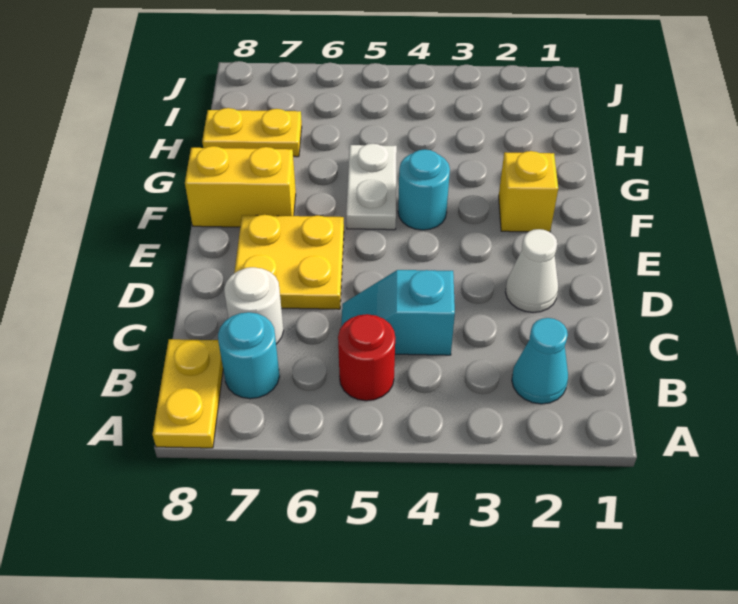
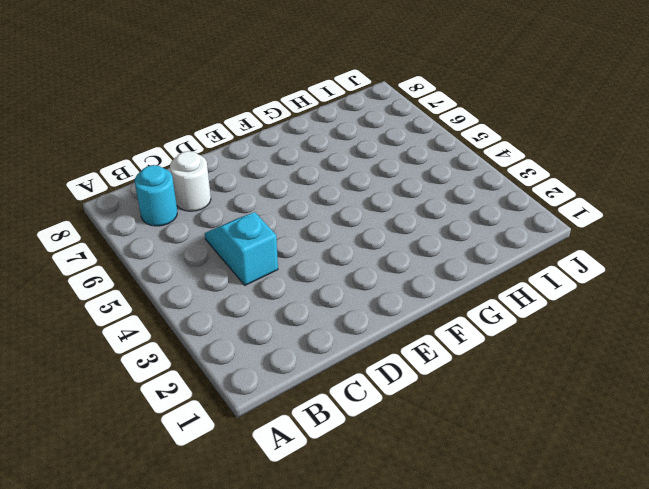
none -> yellow plate A8:B8 level 1
none -> cyan cone B2 level 1
none -> red round brick B5 level 1

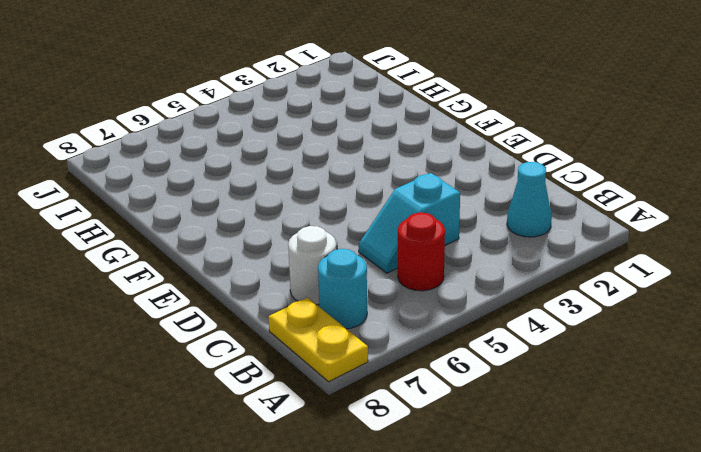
none -> white cone D2 level 1
none -> yellow plate D6:E7 level 1
none -> yellow brick F2 level 1

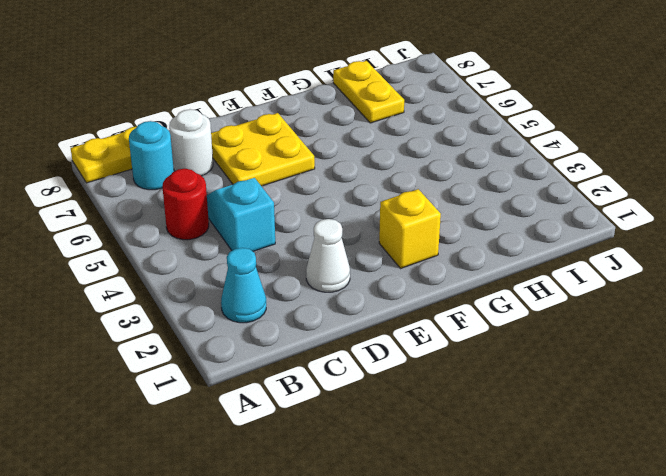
none -> cyan round brick F4 level 1
none -> white plate F5:G5 level 1
none -> yellow brick F7:F8 level 1

